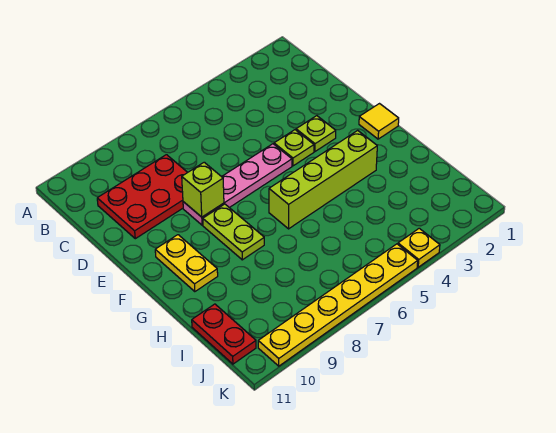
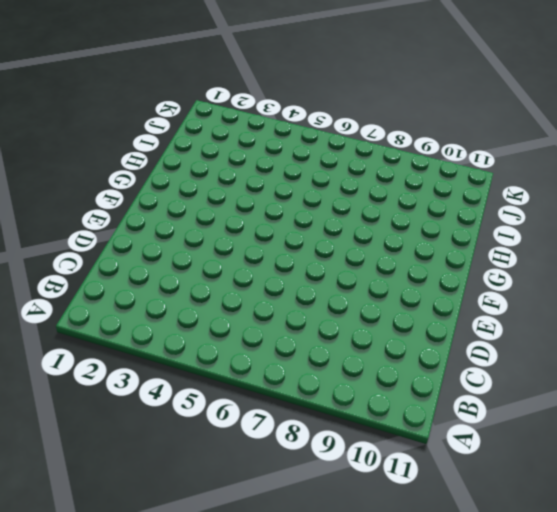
none -> red plate C8:D10 level 1
none -> lime plate E3 level 1
none -> lime plate E4 level 1

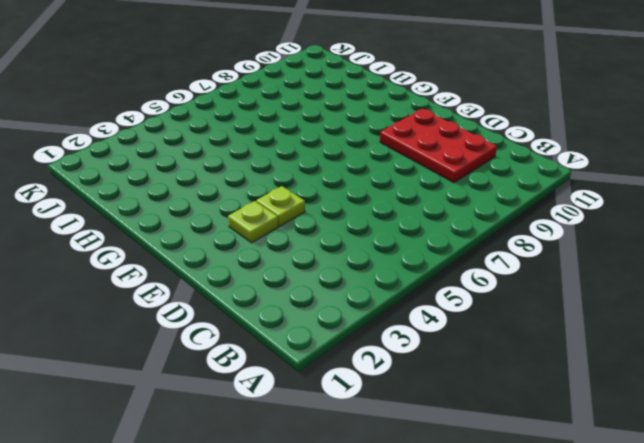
red plate C9:E10 level 1 -> red plate C8:D10 level 1
none -> pink plate E5:E8 level 1
none -> yellow tile F1 level 1
none -> lime plate F8:G8 level 1

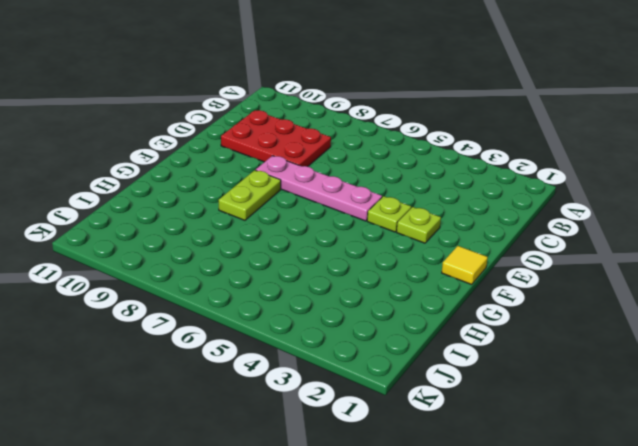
none -> yellow plate F10:G10 level 1
none -> lime brick G3:G6 level 1
none -> red plate I11:J11 level 1

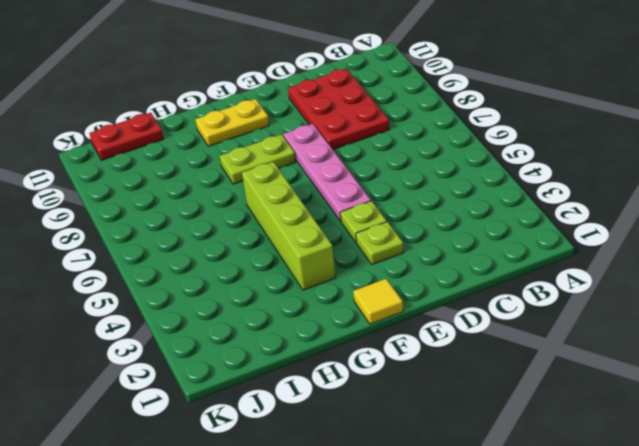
none -> yellow plate K4 level 1
none -> yellow plate K5:K10 level 1
none -> lime brick E8 level 2

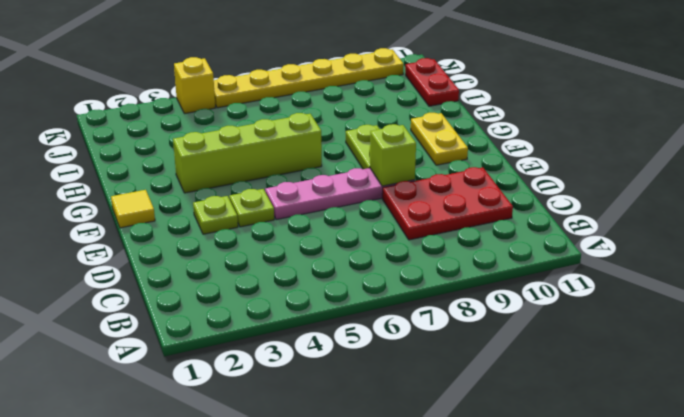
yellow brick K4 level 1 -> yellow plate K4 level 1

